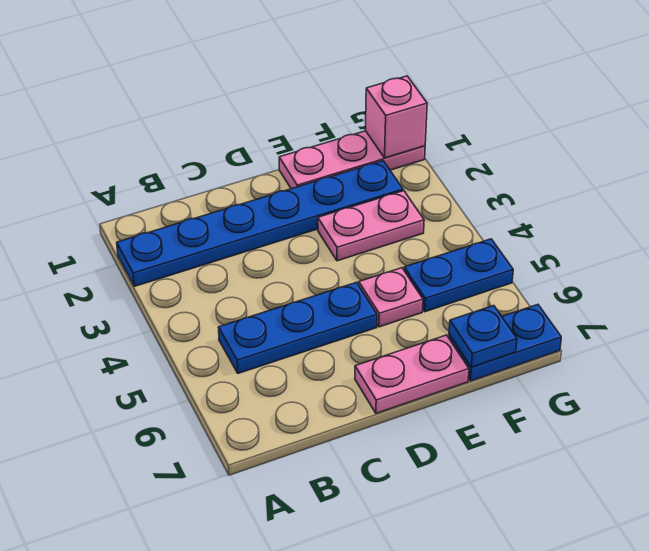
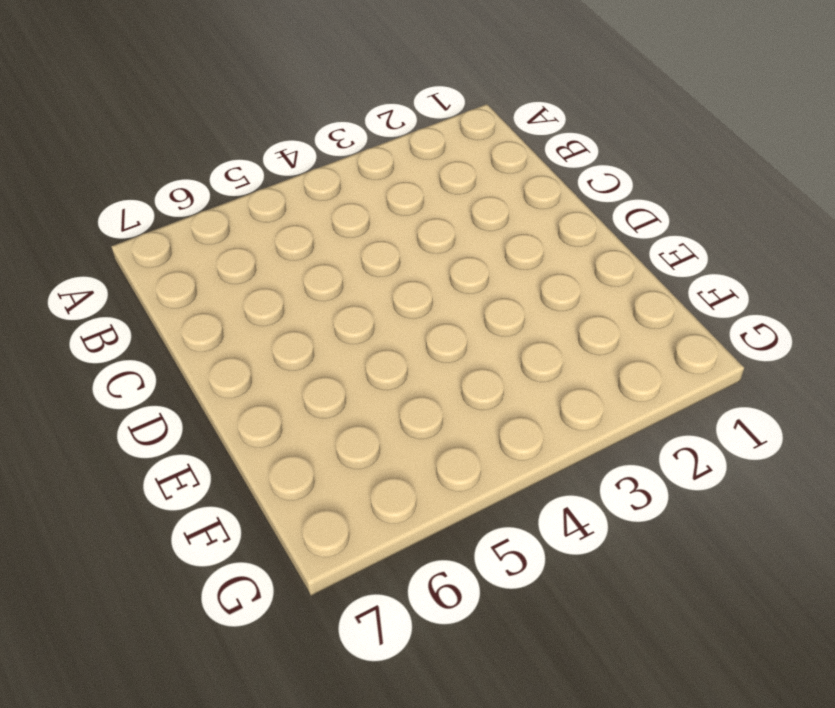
none -> blue plate A2:F2 level 1
none -> blue plate B5:D5 level 1

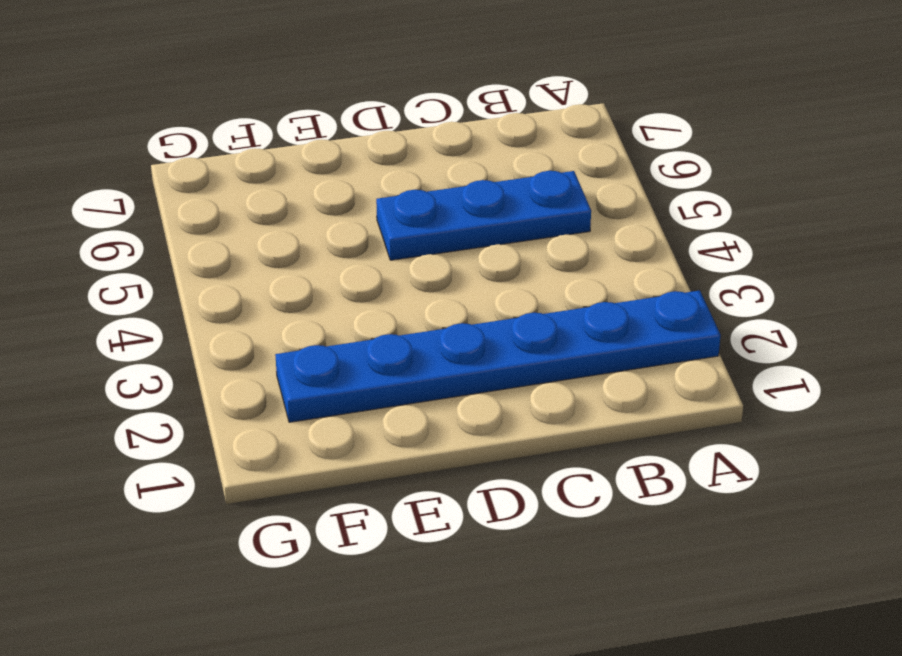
none -> pink plate D7:E7 level 1
none -> pink plate E1:G1 level 1

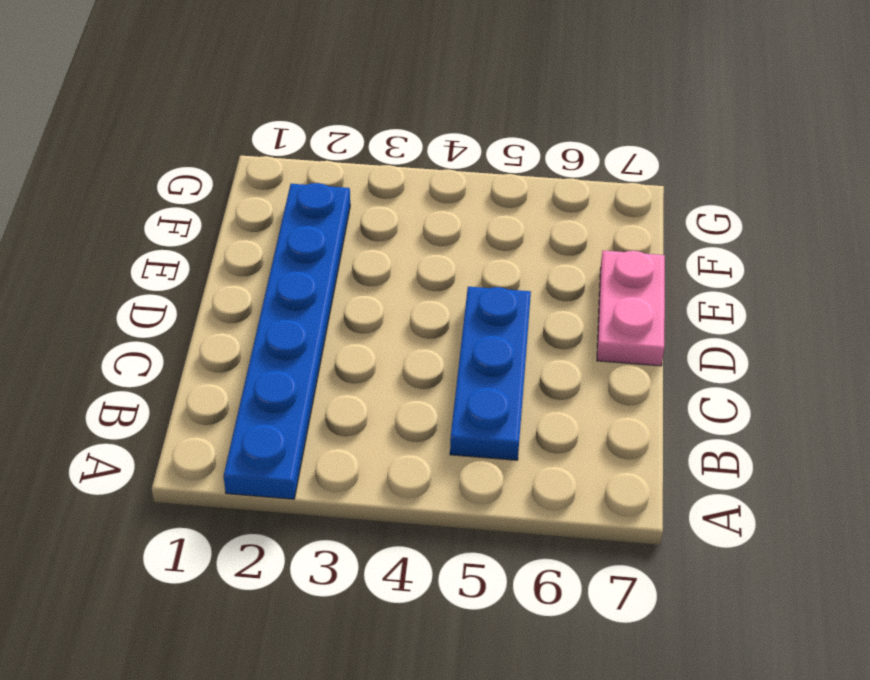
none -> pink plate E1:G1 level 1
none -> pink plate E3:F3 level 1

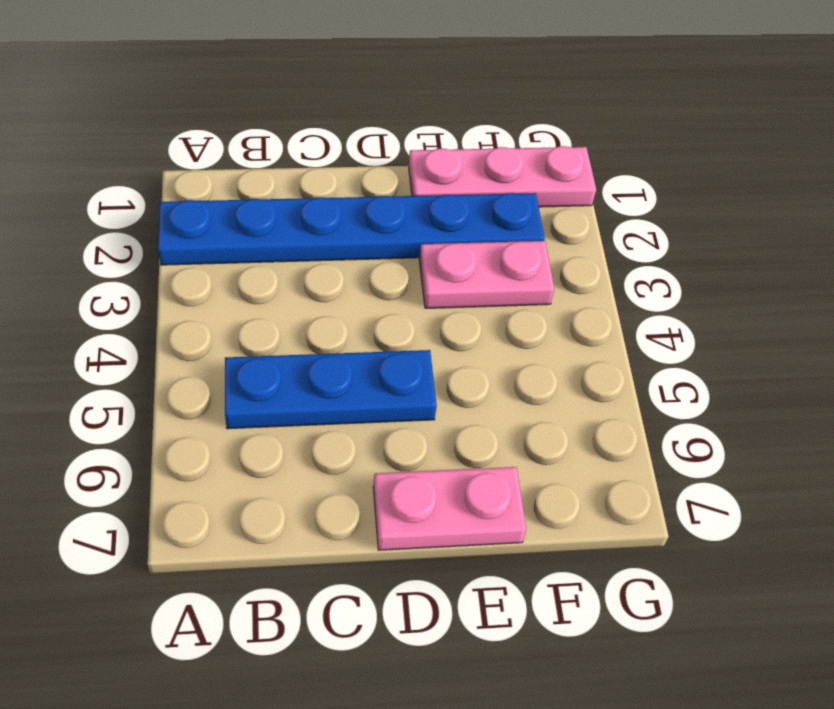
none -> pink plate E5 level 1
none -> blue plate F5:G5 level 1

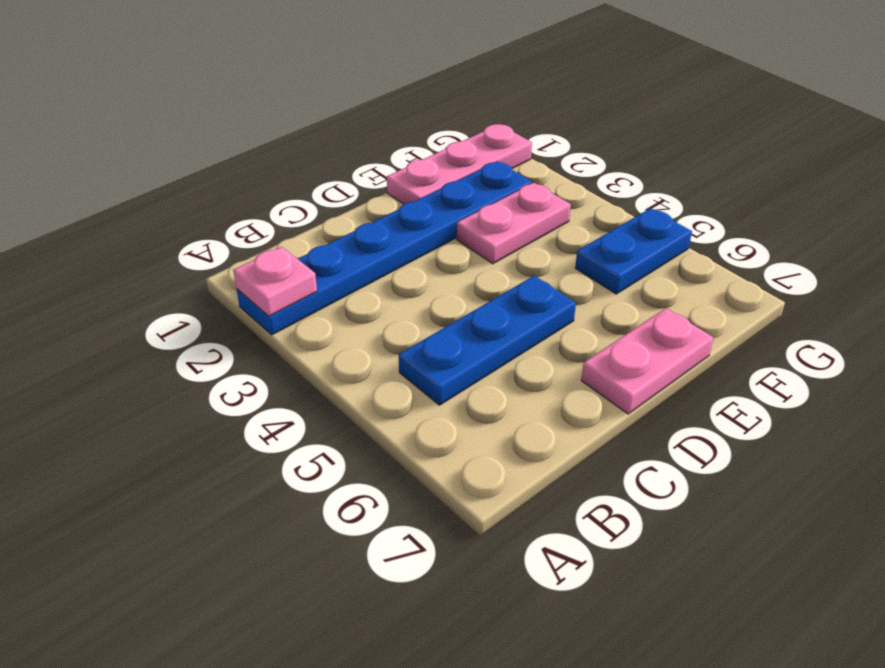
pink plate A2 level 2 -> pink plate E5 level 1
none -> blue plate F7:G7 level 1
none -> blue plate F7 level 2

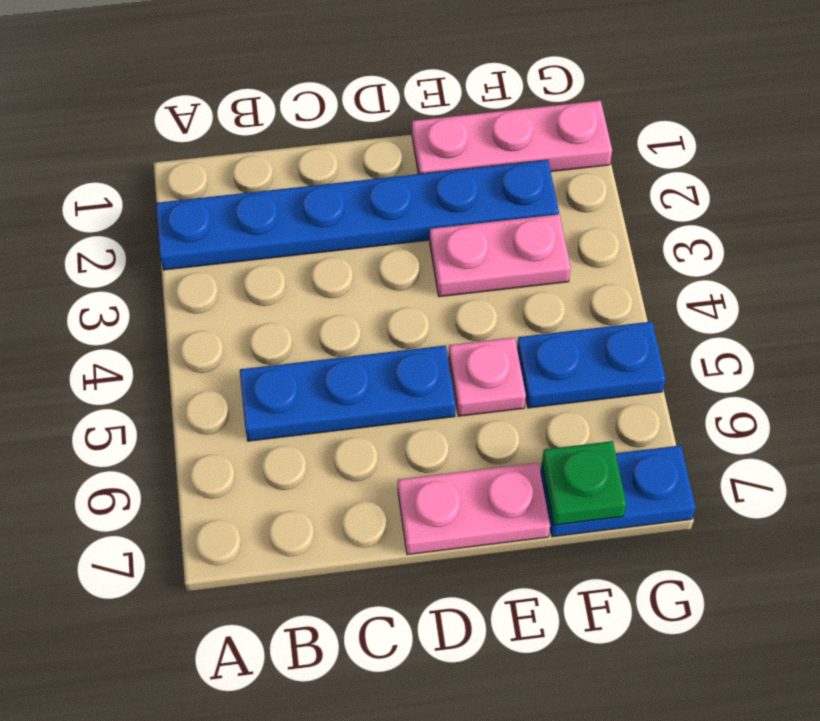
green plate F7 level 2 -> blue plate F7 level 2
none -> pink brick G1 level 2

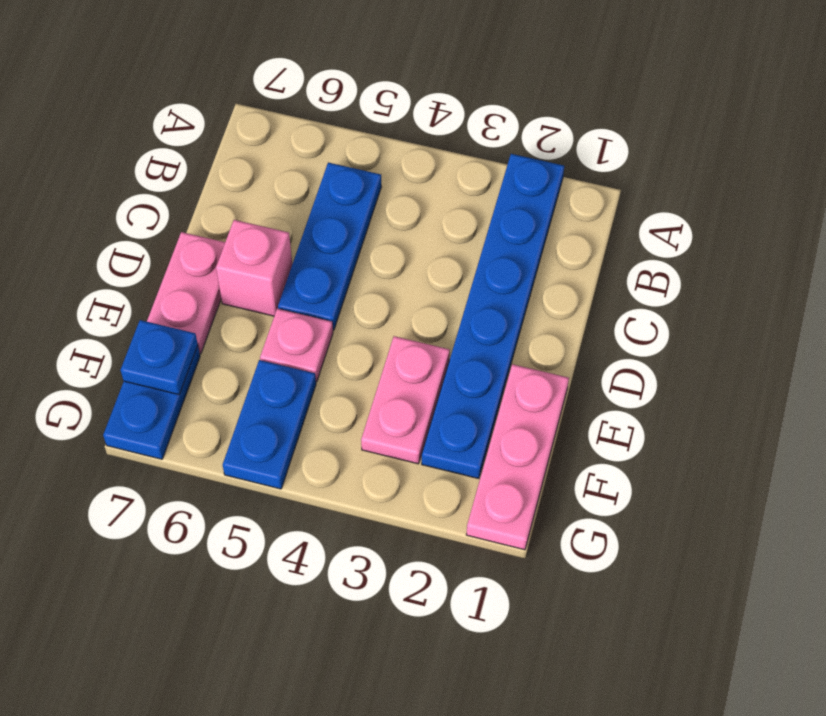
pink brick D6 level 1 -> pink brick G1 level 2

